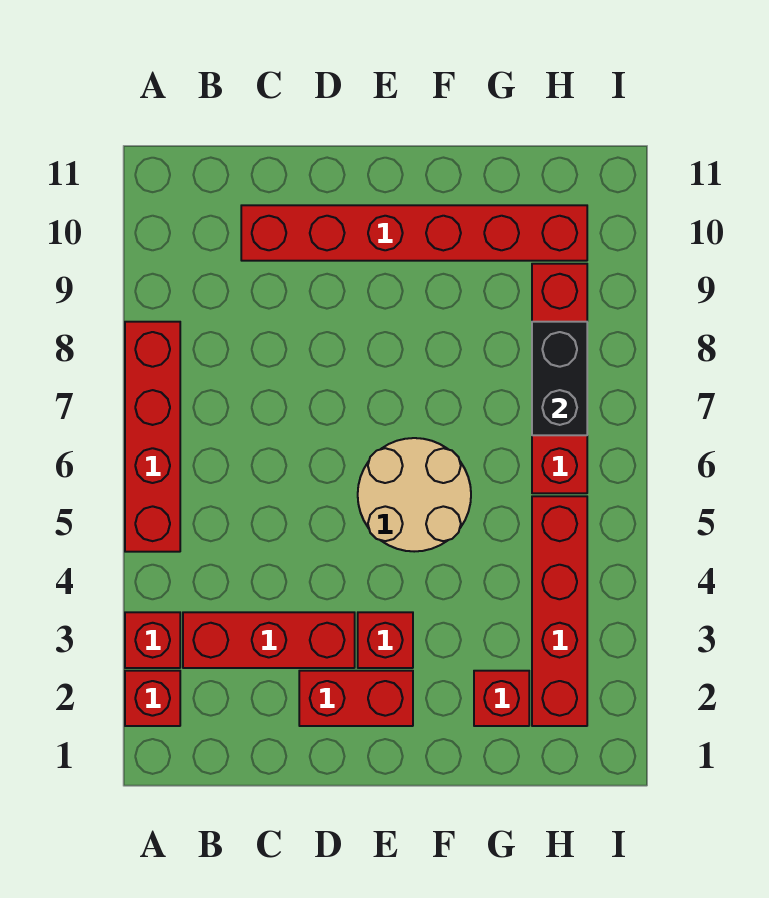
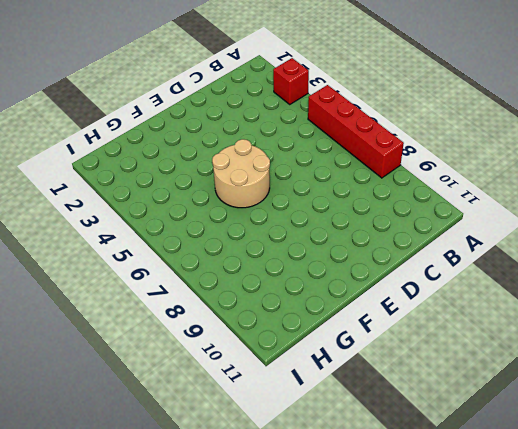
none -> red brick A2 level 1
none -> red brick B3:D3 level 1
none -> red brick C10:H10 level 1

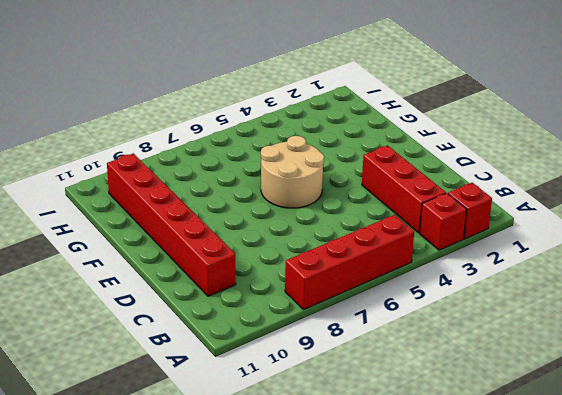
none -> red brick D2:E2 level 1
none -> red brick E3 level 1
none -> red brick G2 level 1

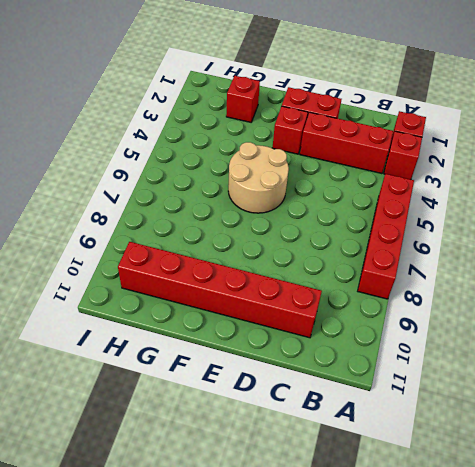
none -> red brick H2:H5 level 1
none -> red brick H6:H9 level 1
none -> black brick H7:H8 level 2

